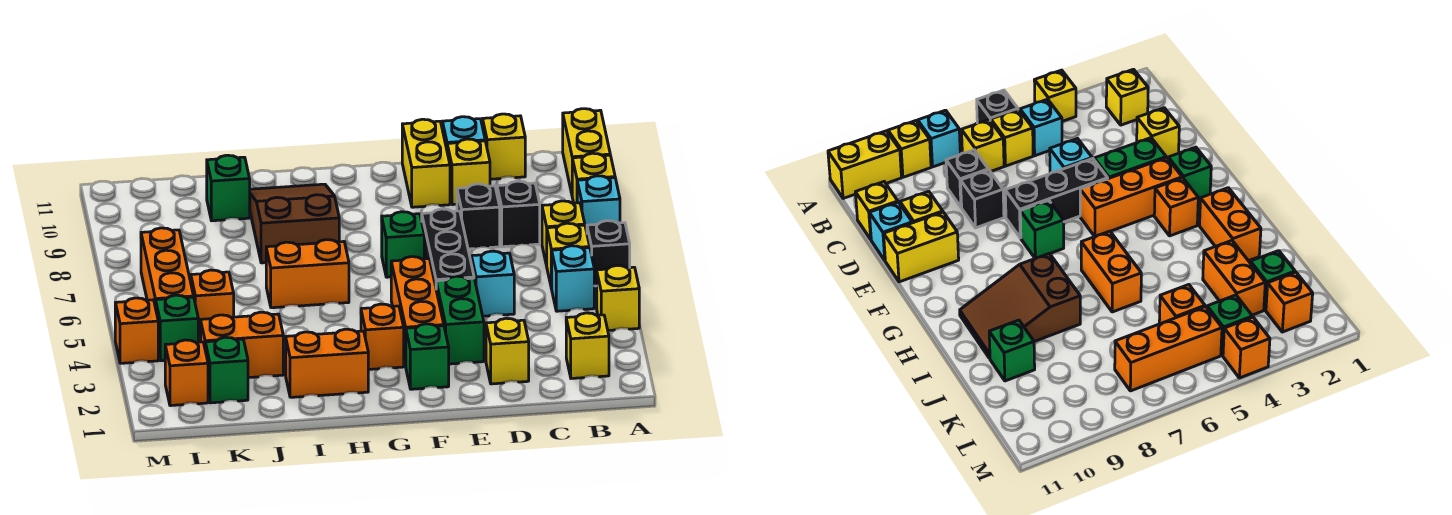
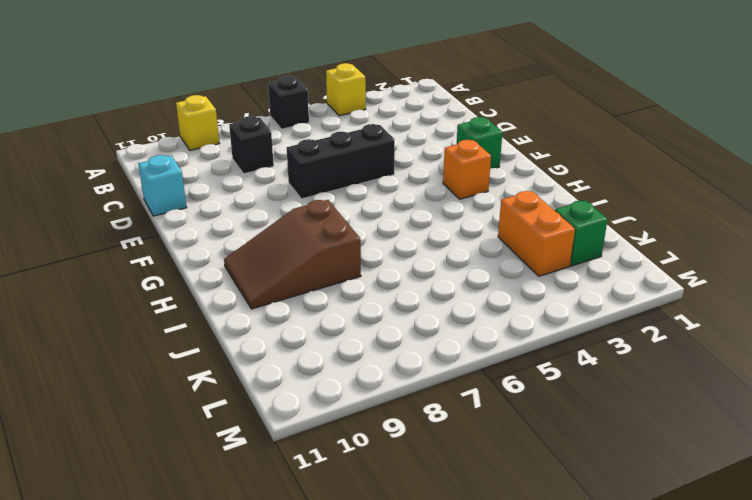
none -> cyan brick A8 level 1
none -> yellow brick A10:A11 level 1
none -> yellow brick B2 level 1
none -> cyan brick B5 level 1

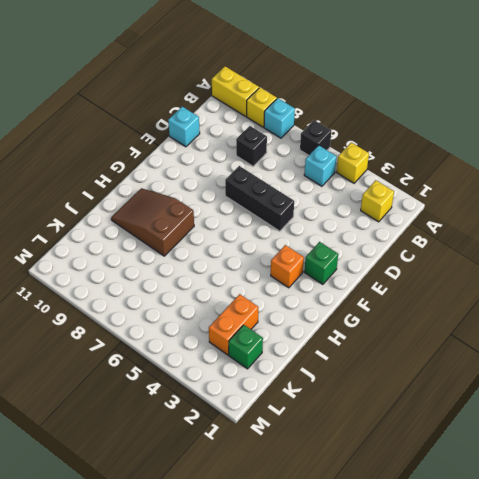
none -> yellow brick B6 level 1
none -> yellow brick B7 level 1
none -> yellow brick C11 level 1
none -> yellow brick D2 level 1

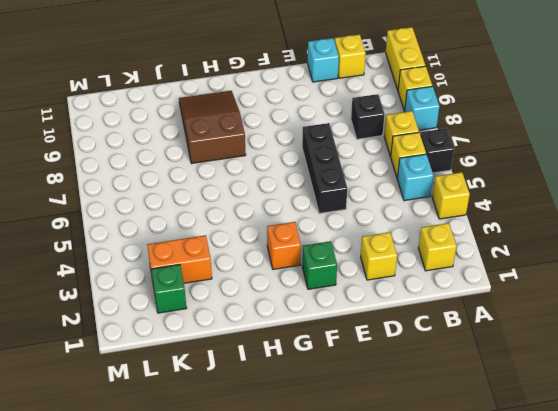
none -> cyan brick D5 level 1
none -> black brick D8 level 1
none -> yellow brick D10 level 1
none -> green brick E3:E4 level 1

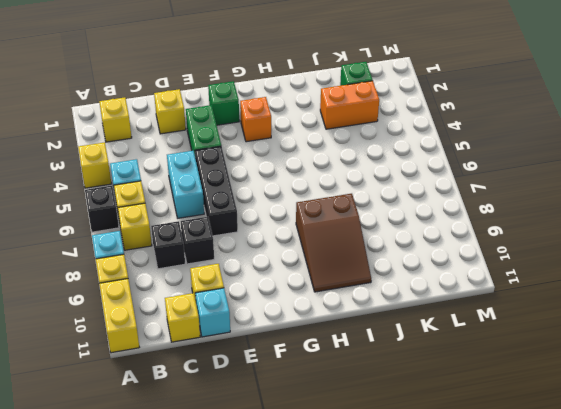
cyan brick D5:D6 level 1 -> cyan brick D5 level 1
none -> yellow brick E10:E11 level 1
none -> orange brick F3:F5 level 1
none -> green brick F7 level 1
none -> orange brick H2:I2 level 1

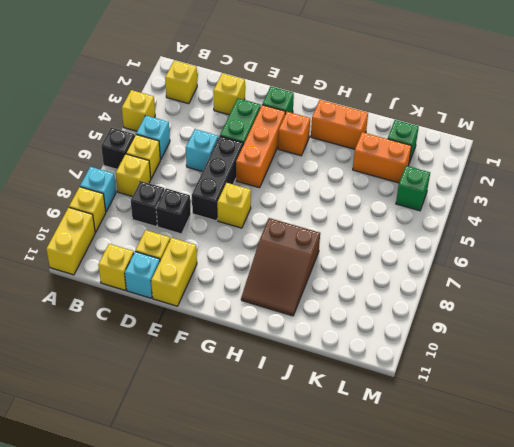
yellow brick F7 level 1 -> green brick F7 level 1
none -> orange brick H6:I6 level 1
none -> green brick J10 level 1
none -> orange brick K5 level 1
none -> orange brick L2 level 1

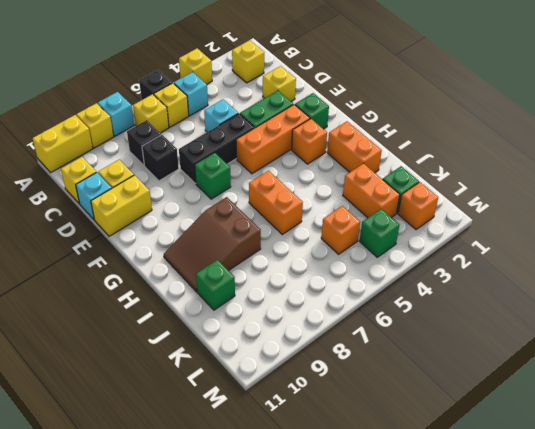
none -> orange brick L5:L7 level 1
none -> orange brick M4 level 1

